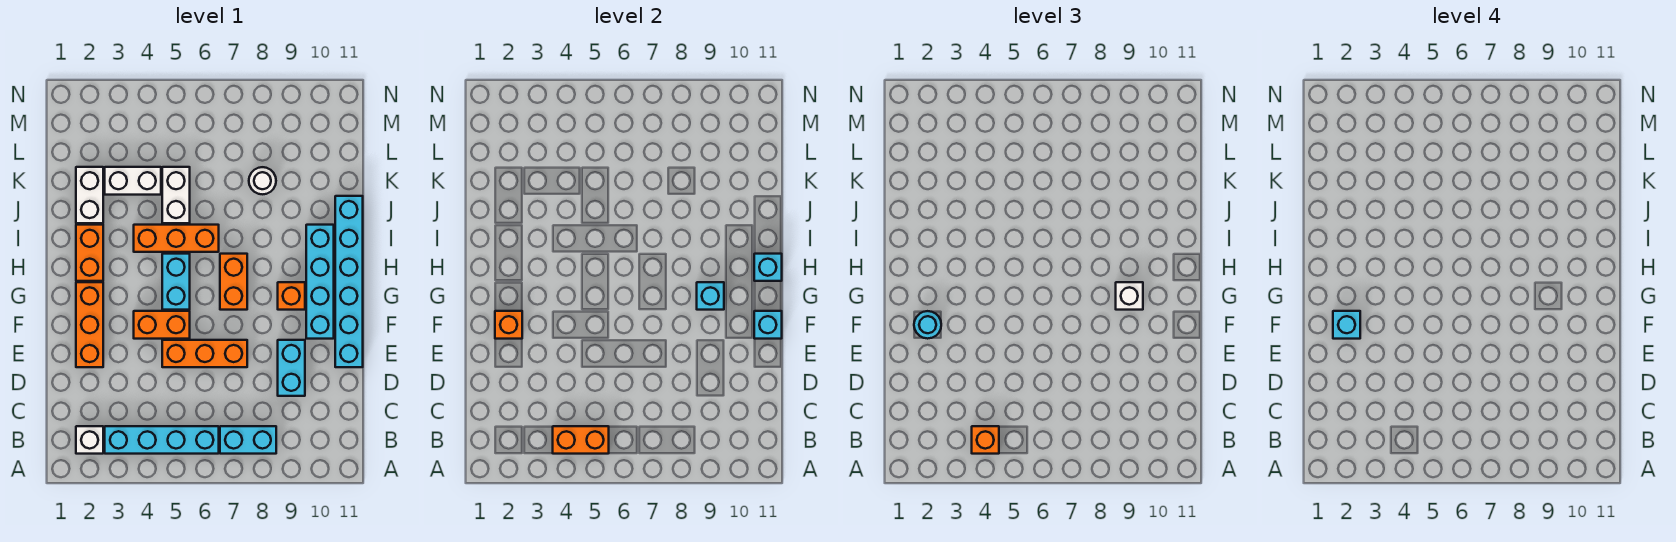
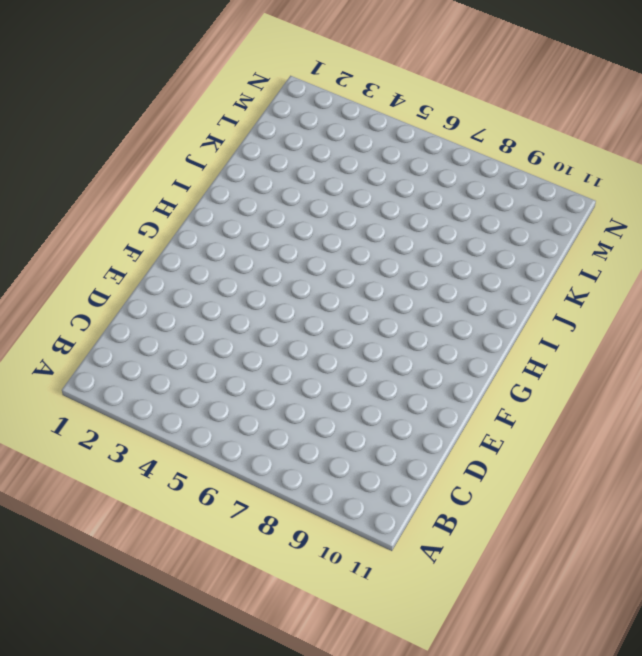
none -> white brick B2 level 1
none -> cyan brick B3:B6 level 1
none -> cyan brick B7:B8 level 1

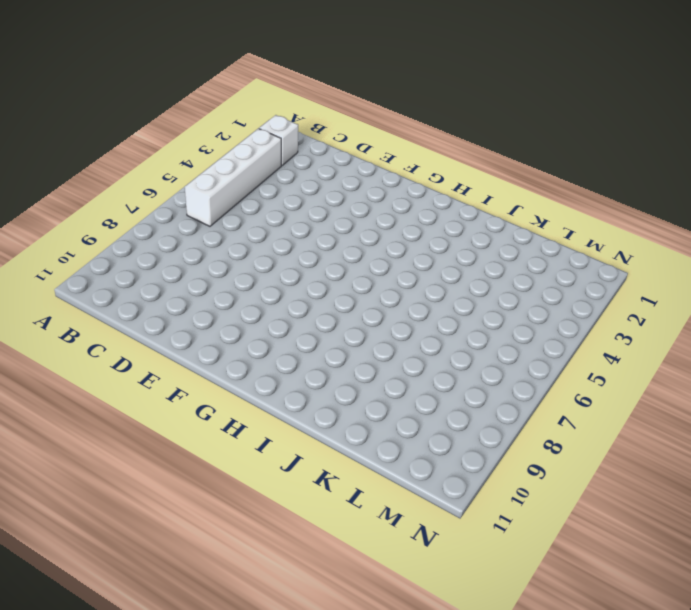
white brick B3:B6 level 1 -> cyan brick B3:B6 level 1
none -> cyan brick B7:B8 level 1
none -> cyan brick D9:E9 level 1
none -> orange brick E2:G2 level 1

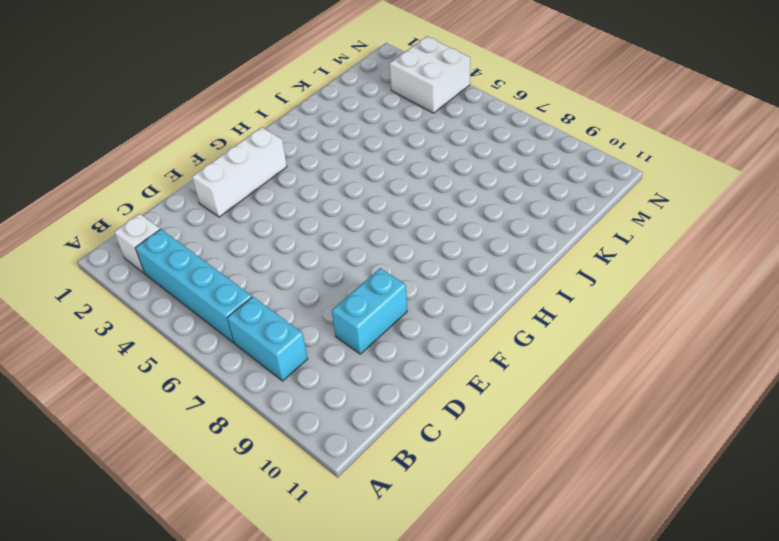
white brick E2:G2 level 1 -> orange brick E2:G2 level 1
white brick M3:N4 level 1 -> none
none -> orange brick E5:E7 level 1
none -> cyan brick E11:J11 level 1
none -> orange brick F4:F5 level 1

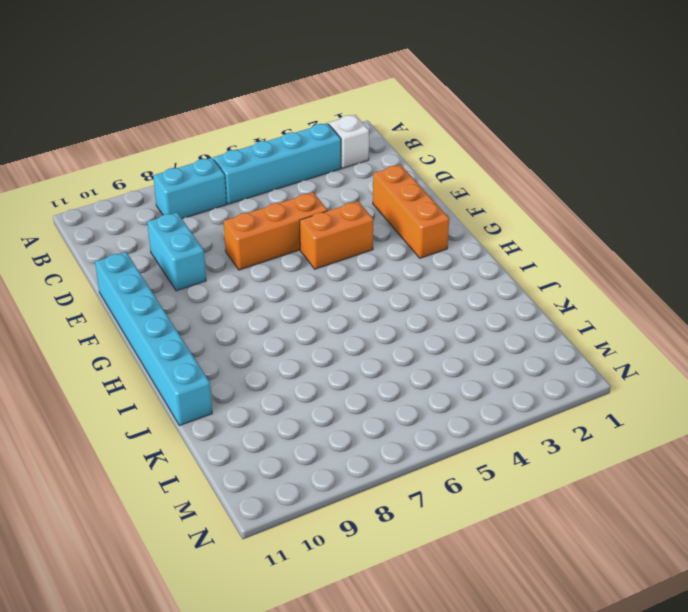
none -> cyan brick F10:I10 level 1
none -> cyan brick G5:H5 level 1
none -> orange brick G7:H7 level 1

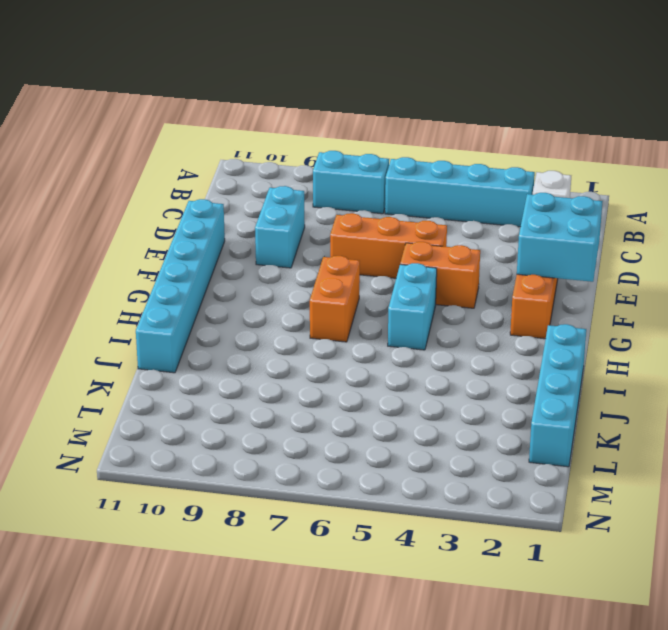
cyan brick E1:F2 level 2 -> orange brick F2 level 2
cyan brick I1:L1 level 1 -> cyan brick F10:I10 level 1
none -> orange brick G9 level 1
none -> orange brick H2:I2 level 1
none -> orange brick I4:I6 level 1

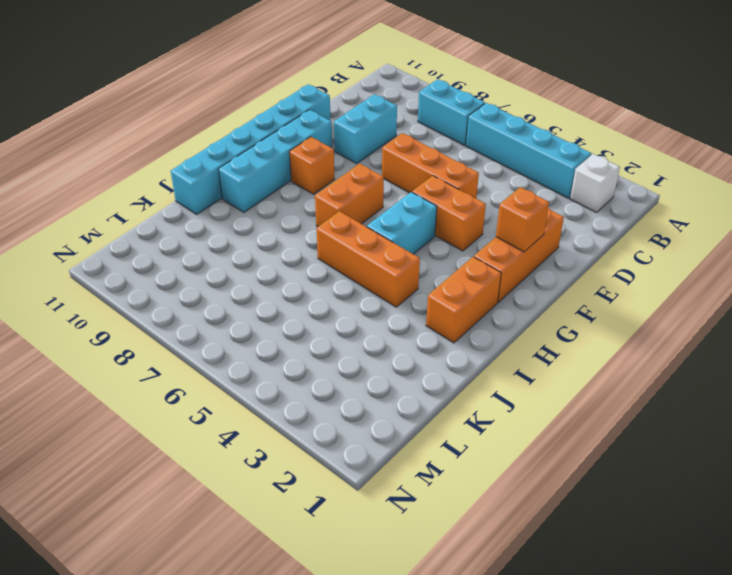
none -> white brick J2:K2 level 1
none -> white brick J5:K5 level 1
none -> white brick K3:K4 level 1

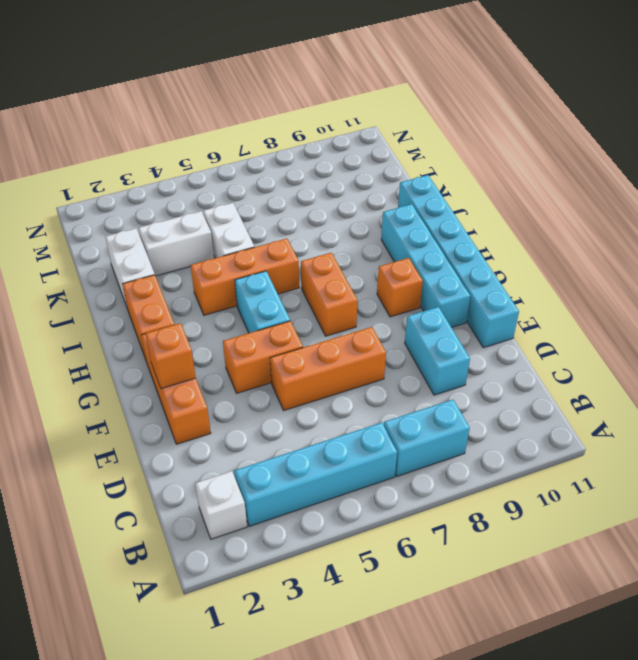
none -> white round brick K8 level 1
none -> orange brick B4:B5 level 2
none -> cyan brick F11 level 2

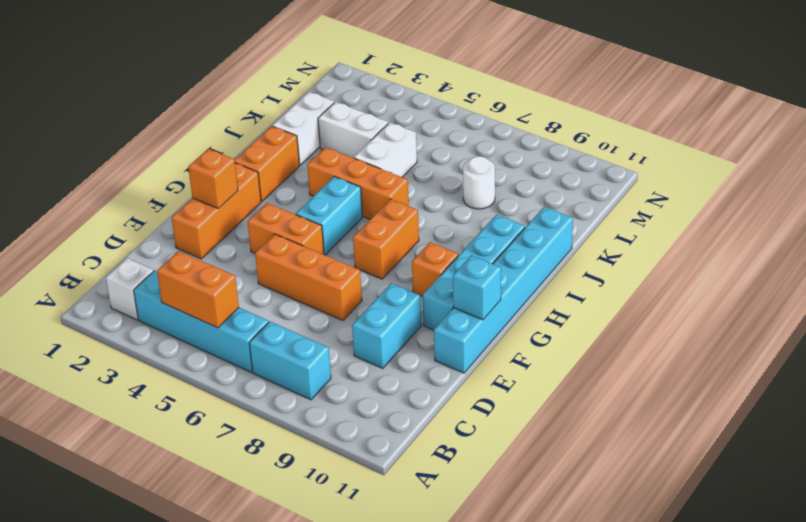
none -> cyan brick G9 level 2
none -> cyan brick H11 level 2
none -> orange brick B4 level 3

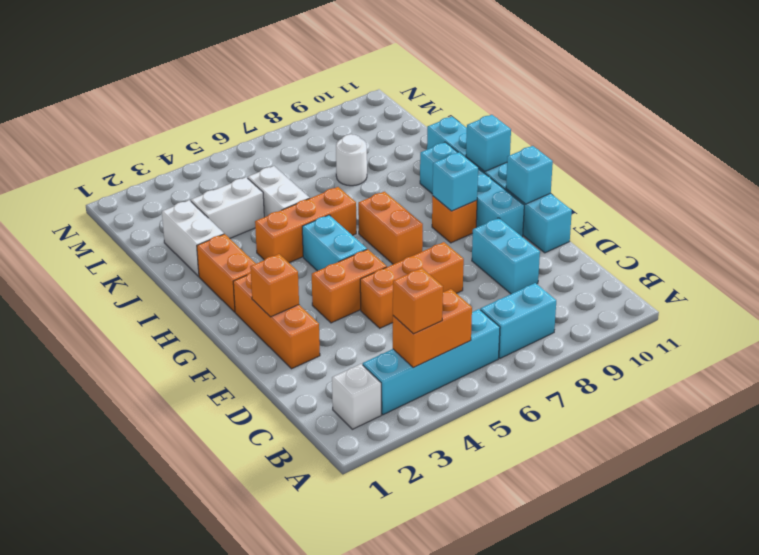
none -> cyan round brick F2 level 3
none -> white brick G9 level 3
none -> cyan brick F2 level 4

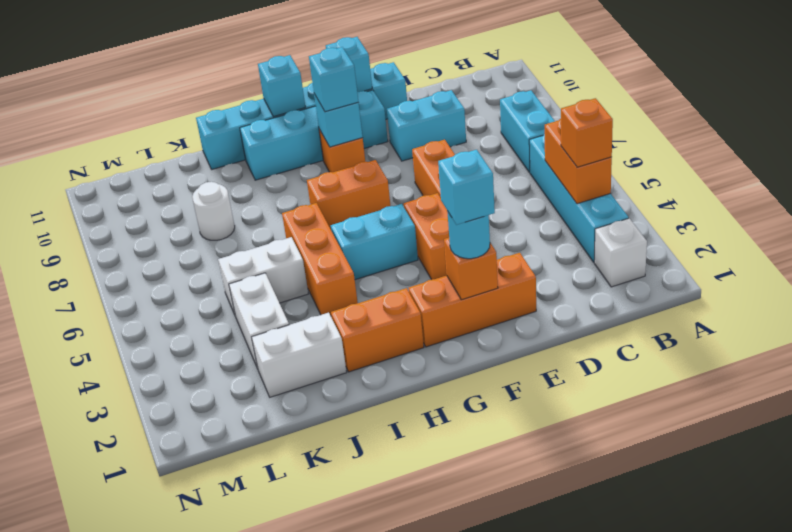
cyan brick G9 level 3 -> white brick G9 level 3

